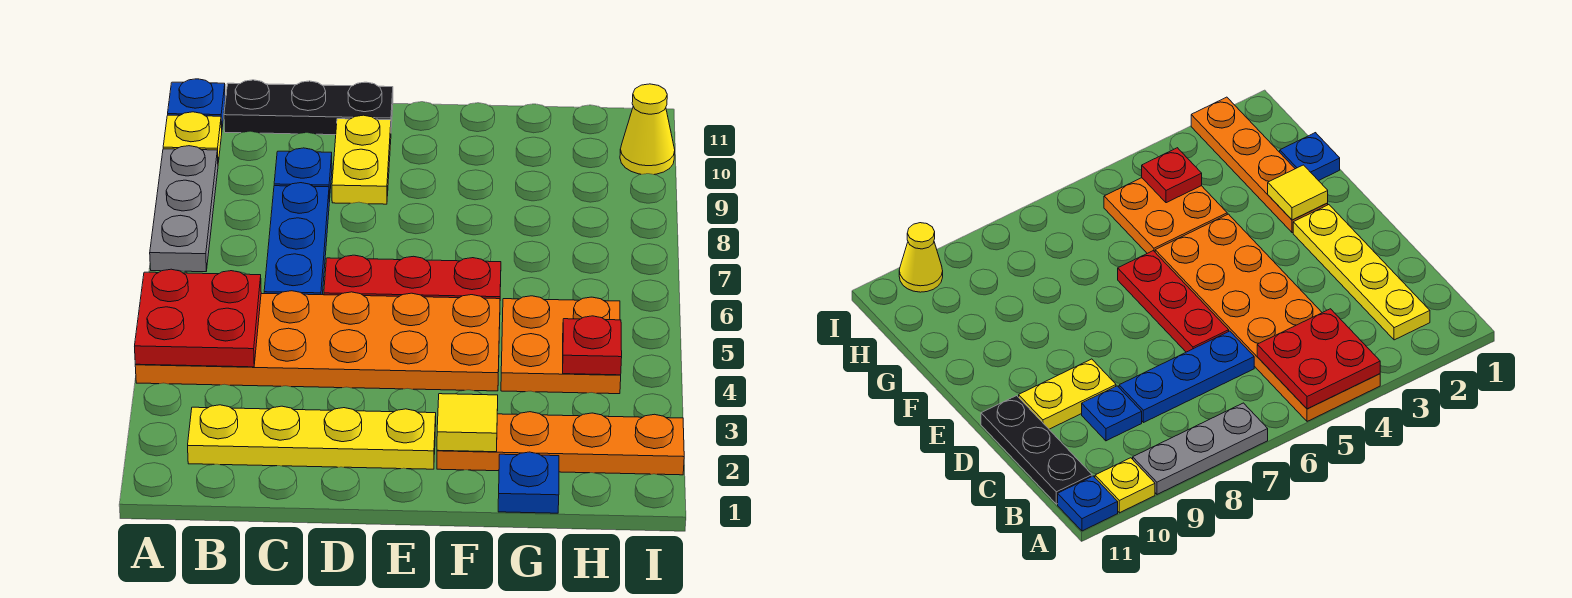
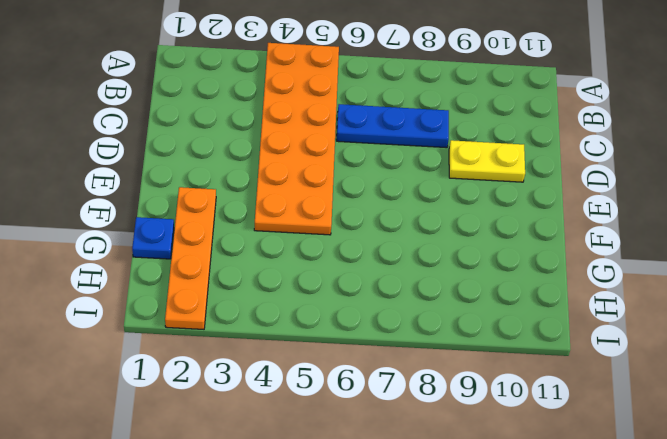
none -> grey plate A7:A9 level 1
none -> yellow plate A10 level 1
none -> blue plate A11 level 1

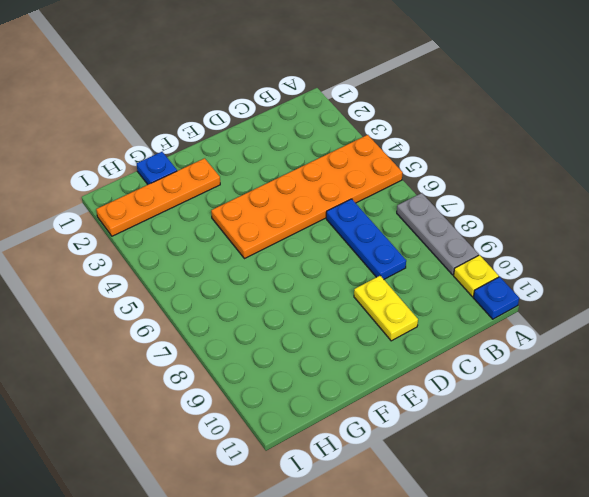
none -> yellow plate B2:E2 level 1
none -> black plate B11:D11 level 1
none -> blue plate C9 level 1

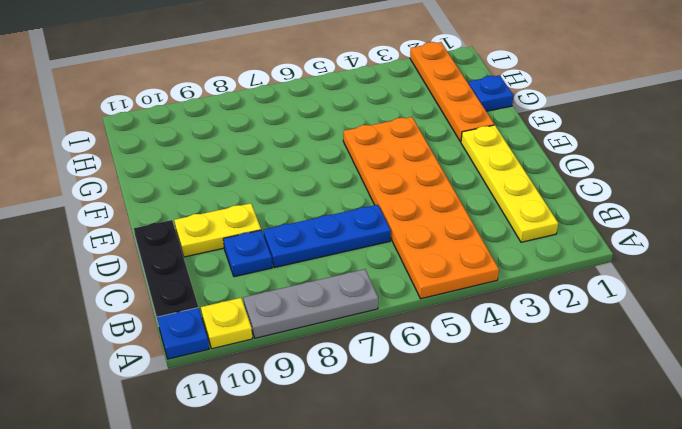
none -> red plate D6:F6 level 1
none -> orange plate G4:H5 level 1
none -> yellow cone I10 level 1

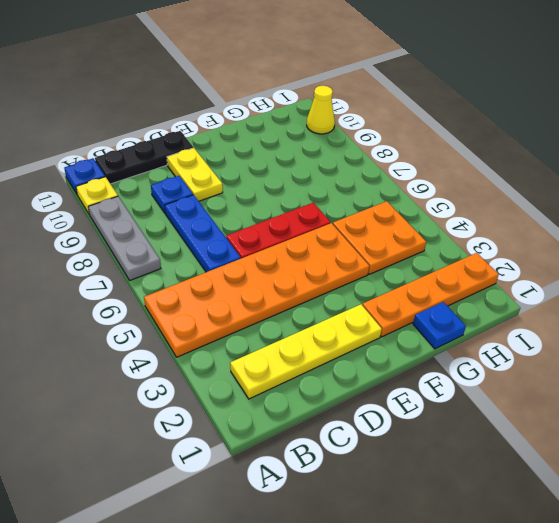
none -> red plate A4:B5 level 2
none -> yellow tile F2 level 2
none -> red plate H4 level 2

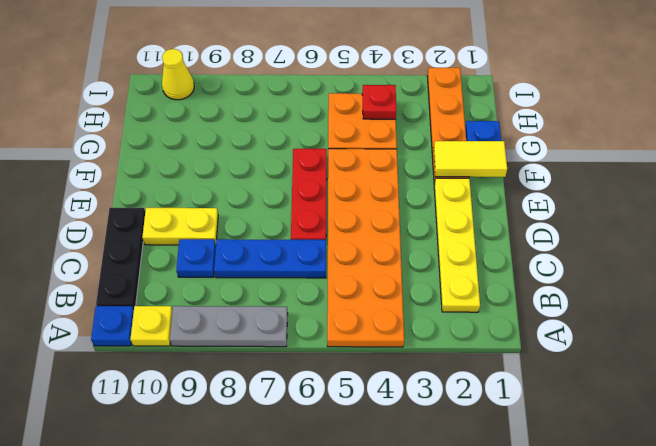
yellow tile F1:F2 level 2 -> yellow tile F2 level 2
none -> red plate A4:B5 level 2

